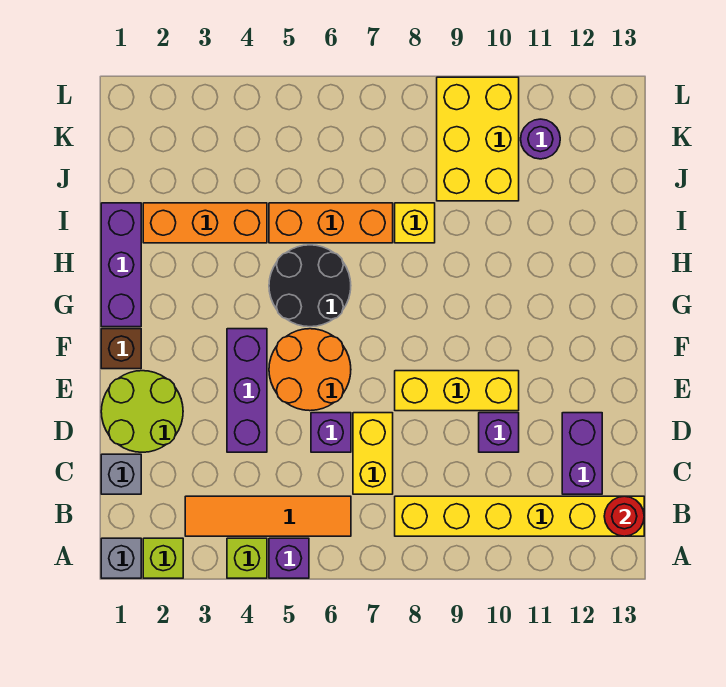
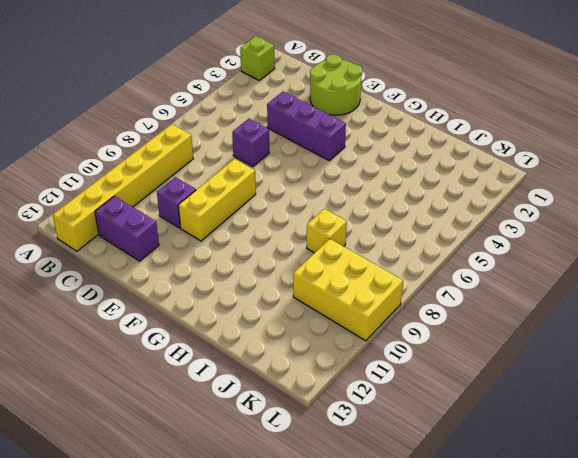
none -> grey brick A1 level 1
none -> lime brick A4 level 1
none -> purple brick A5 level 1

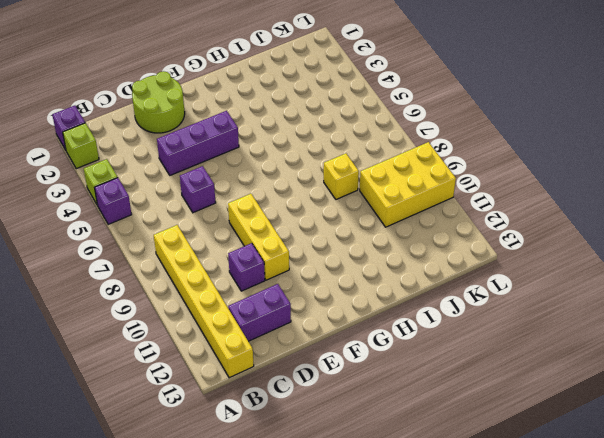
purple brick A1 level 1 -> grey brick A1 level 1
none -> orange tile B3:B6 level 1
none -> grey brick C1 level 1
none -> yellow brick C7:D7 level 1

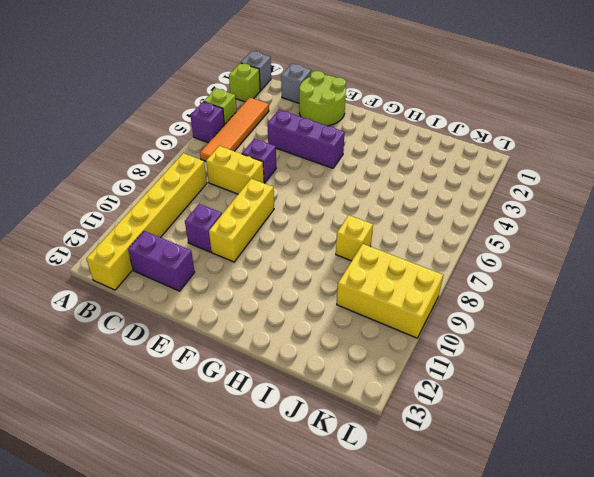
none -> orange round brick E5:F6 level 1
none -> brown brick F1 level 1
none -> purple brick G1:I1 level 1

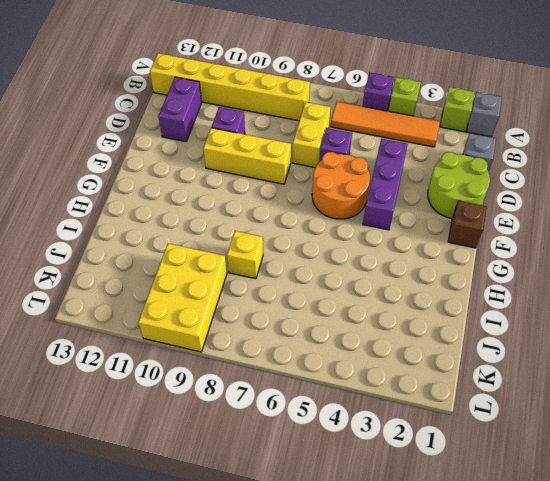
none -> purple brick G1:I1 level 1
none -> black round brick G5:H6 level 1
none -> orange brick I2:I4 level 1

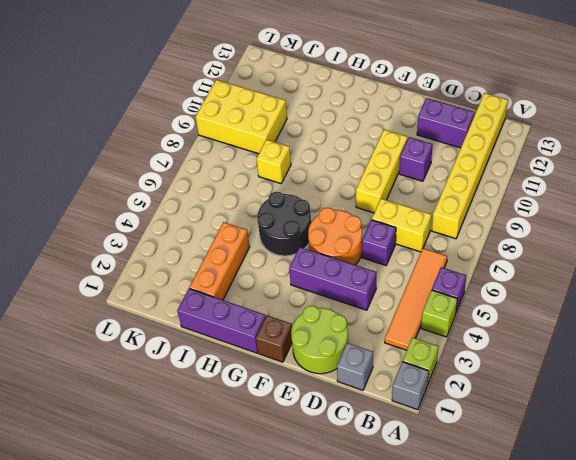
none -> orange brick I5:I7 level 1
none -> purple round brick K11 level 1
none -> red round brick B13 level 2

